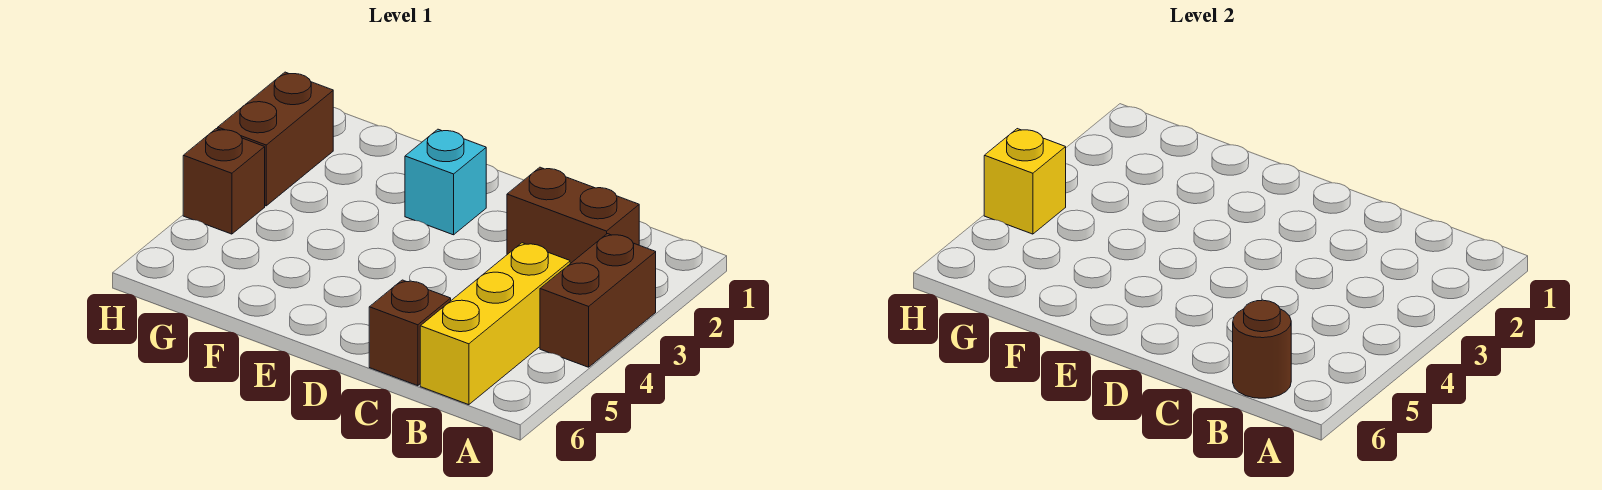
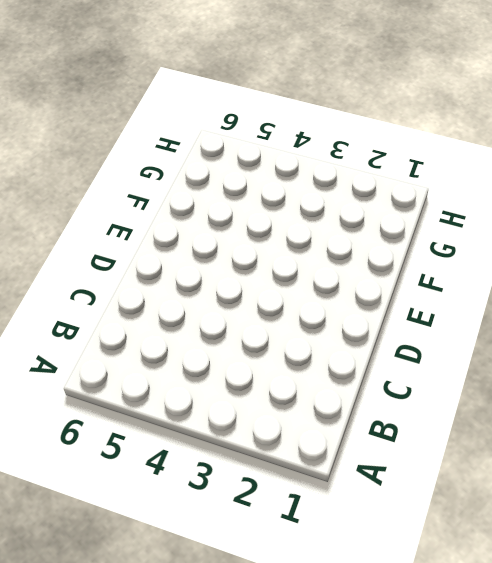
none -> brown brick A3:A4 level 1
none -> brown brick B2:C2 level 1

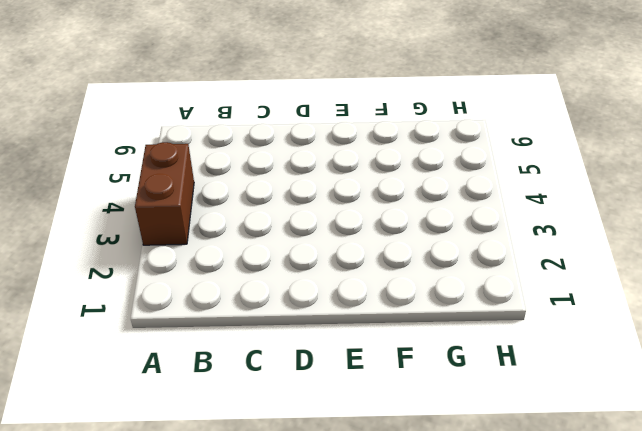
none -> brown brick B2:C2 level 1
none -> yellow brick B4:B6 level 1

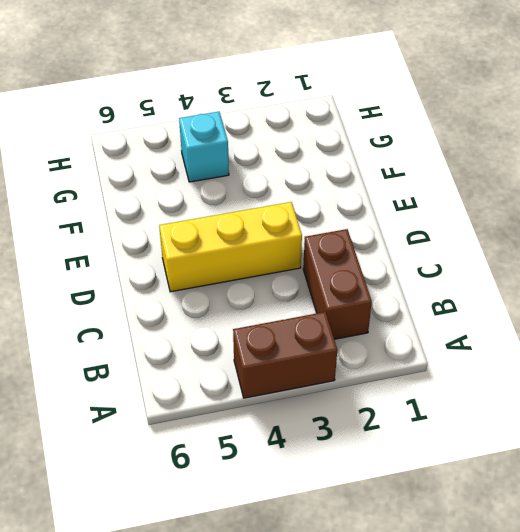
yellow brick D3:D5 level 1 -> yellow brick B4:B6 level 1
cyan brick G4 level 1 -> cyan brick E2 level 1
none -> brown brick C6 level 1
none -> brown brick H2:H3 level 1

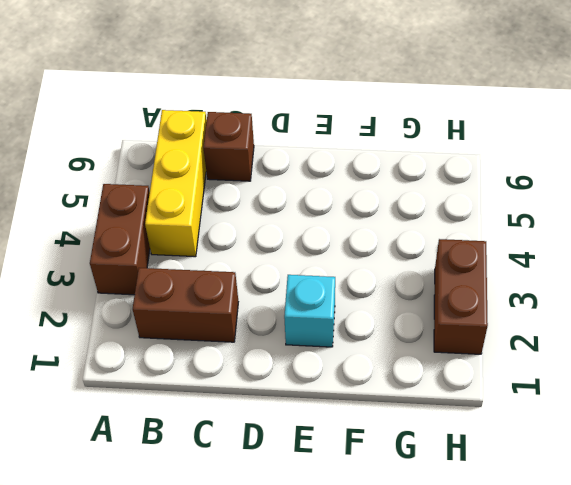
none -> brown brick H4 level 1
none -> brown round brick B6 level 2

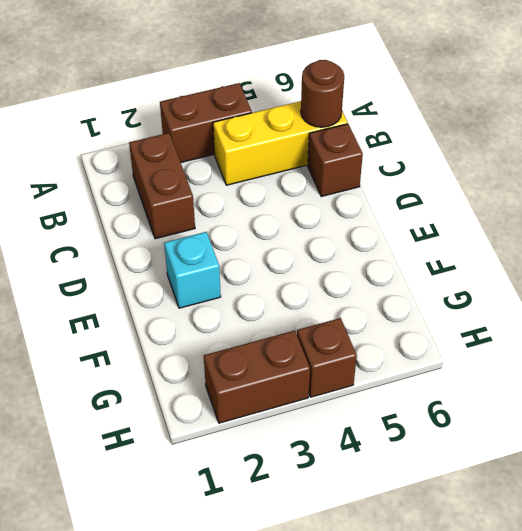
none -> yellow brick H4 level 2

